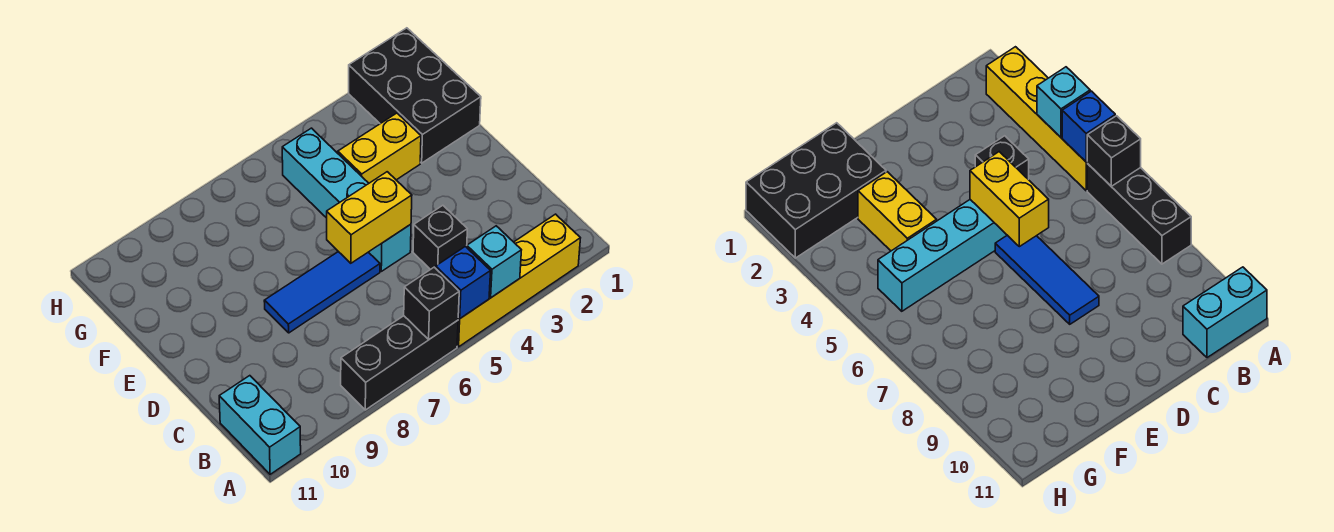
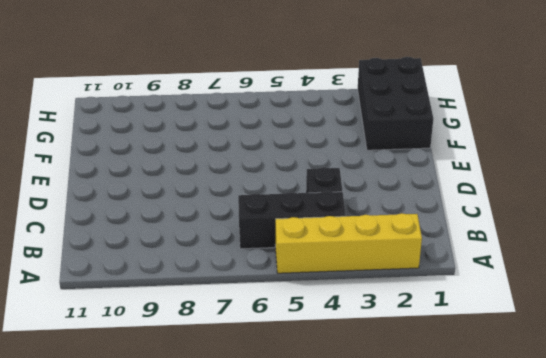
black brick B4:B6 level 1 -> black brick A6:A8 level 1
none -> cyan brick A11:B11 level 1
none -> cyan brick D5:G5 level 1
none -> blue tile D6:D8 level 1

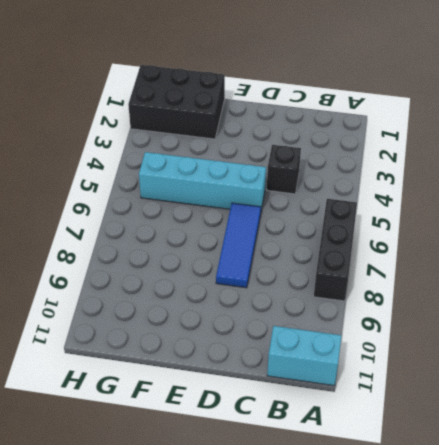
none -> yellow brick A2:A5 level 1
none -> yellow brick F3:F4 level 1
none -> cyan brick A4 level 2

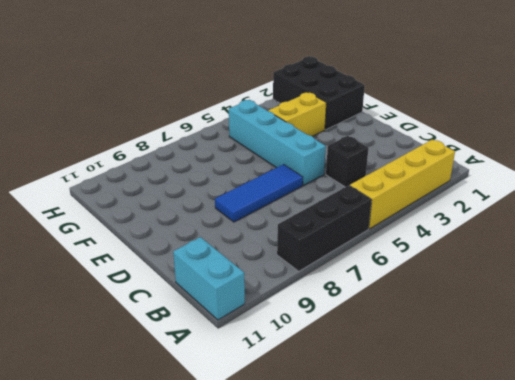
none -> cyan brick A4 level 2
none -> blue brick A5 level 2
none -> black brick A6 level 2

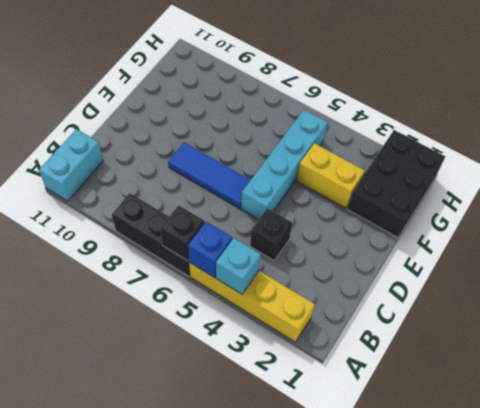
none -> yellow brick D5:D6 level 2

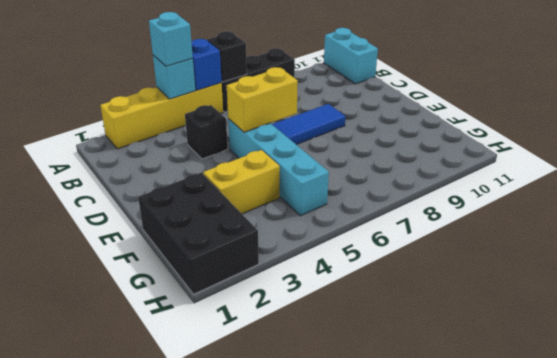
cyan brick A4 level 3 -> none

